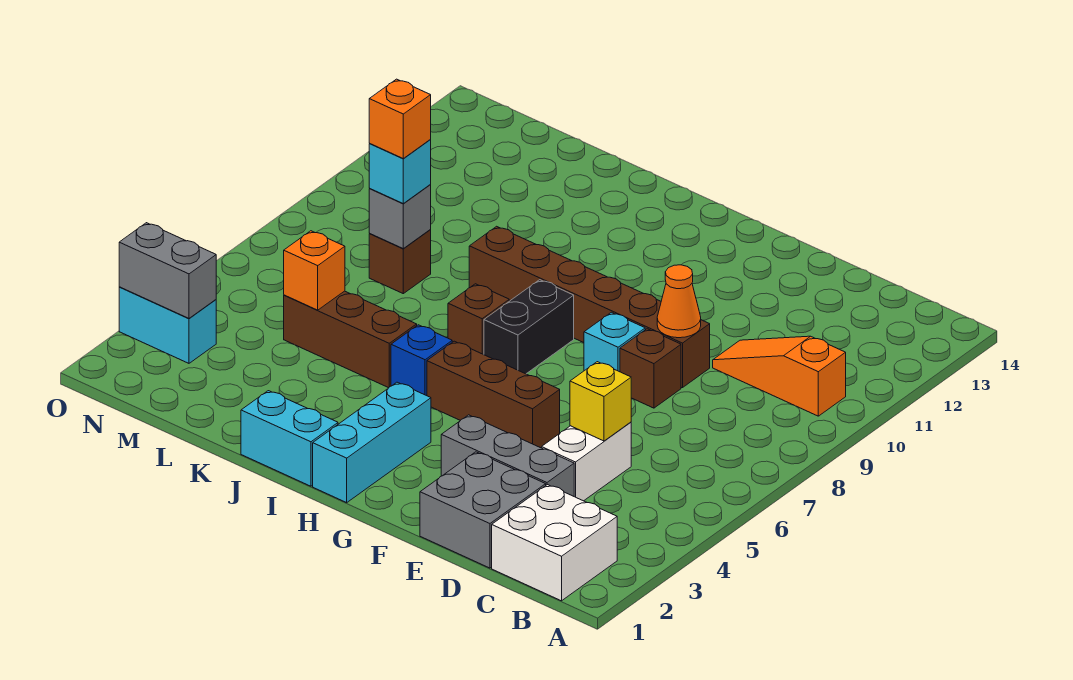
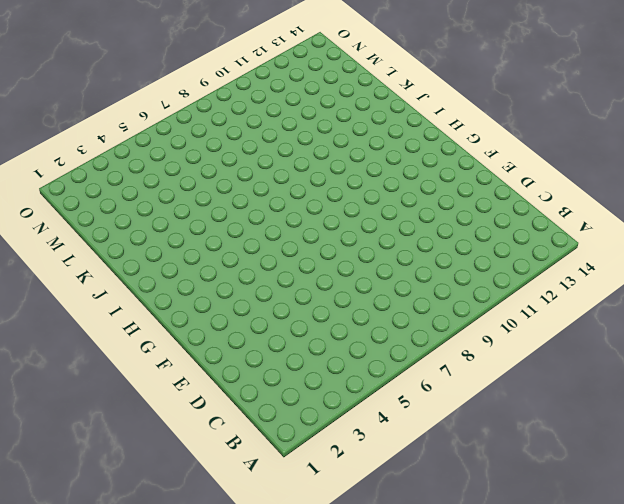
none -> white brick B1:C2 level 1
none -> orange slope B10:D10 level 1 top B
none -> grey brick D1:E2 level 1

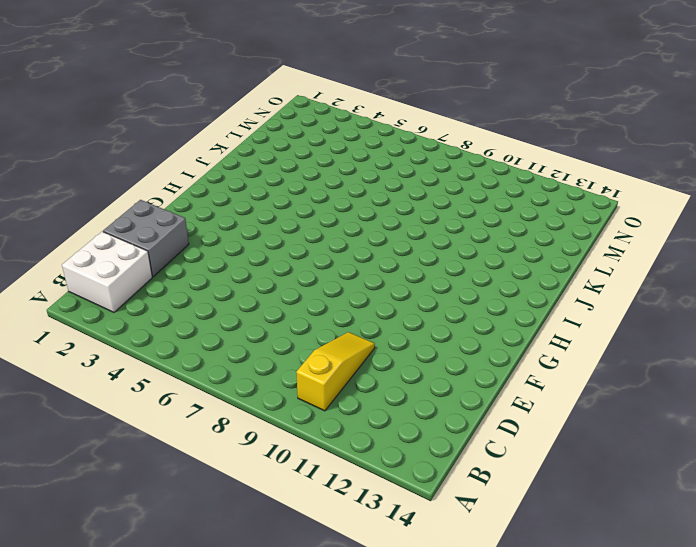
yellow slope B10:D10 level 1 top B -> orange slope B10:D10 level 1 top B
none -> grey brick D3:F3 level 1
none -> white brick D4:D5 level 1
none -> brown brick E8 level 1

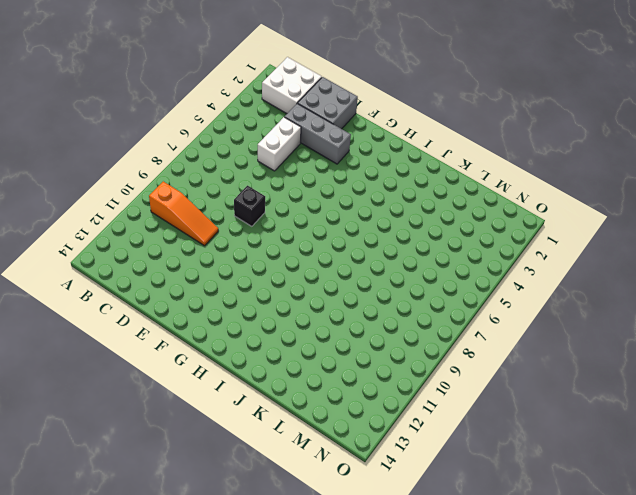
black brick E8 level 1 -> brown brick E8 level 1
none -> brown brick E9:J9 level 1
none -> brown brick F5:H5 level 1
none -> cyan brick F8 level 1

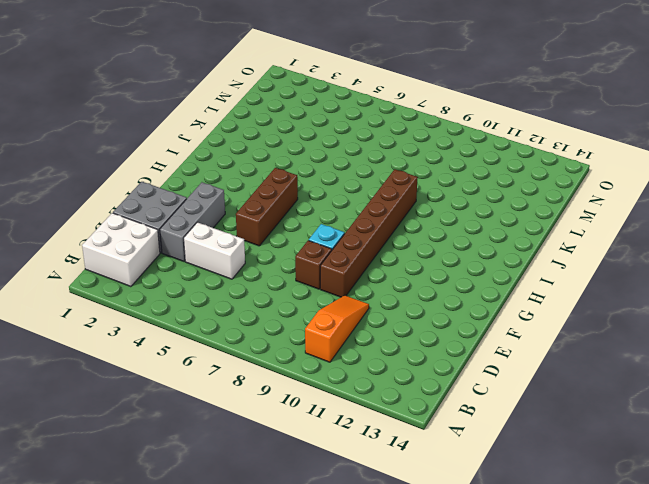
none -> cyan brick H1:H3 level 1
none -> black brick H7:H8 level 1
none -> cyan brick I1:J1 level 1

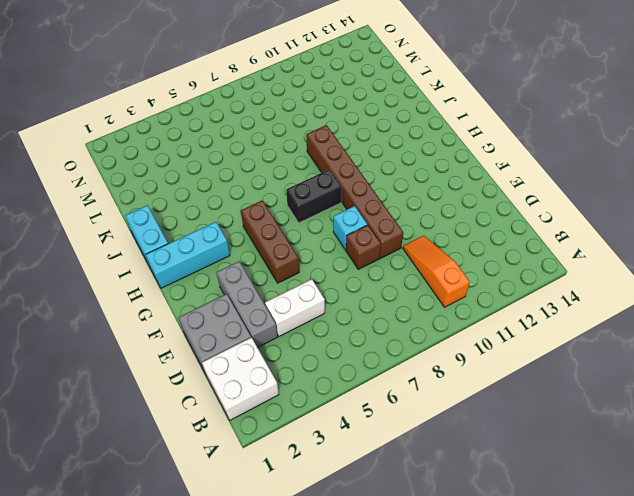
none -> blue brick I5 level 1
none -> brown brick I7 level 1
none -> brown brick J5:L5 level 1

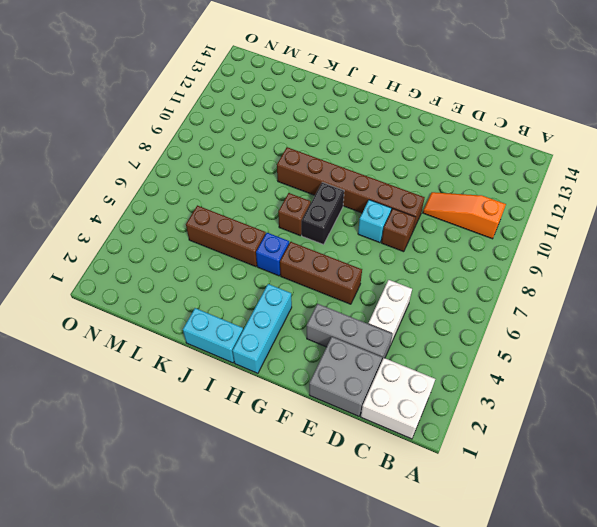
none -> brown brick L8 level 1
none -> cyan brick N3:O3 level 1
none -> yellow brick D5 level 2

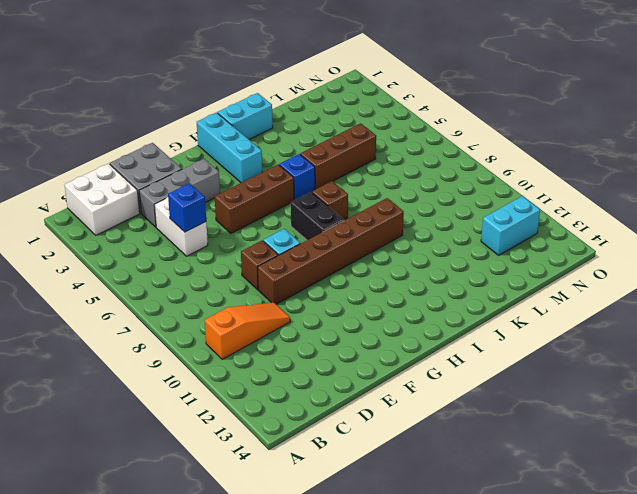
blue brick D5 level 2 -> yellow brick D5 level 2
cyan brick M12:N12 level 1 -> cyan brick N3:O3 level 1
none -> brown brick L8 level 1
none -> orange cone E9 level 2
none -> orange brick L5 level 2

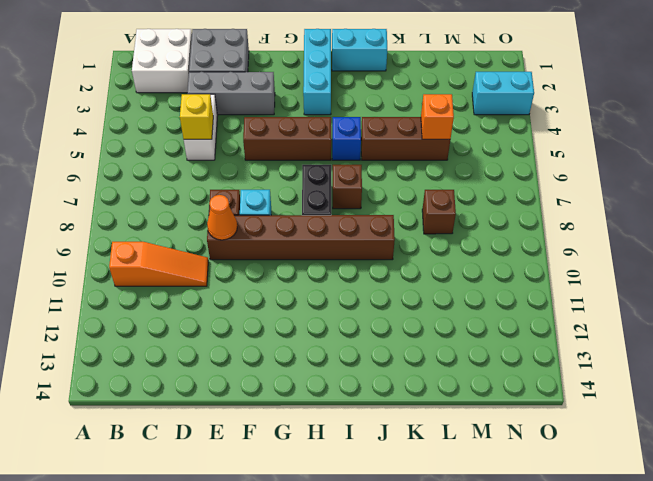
none -> grey brick L8 level 2
none -> grey brick N3:O3 level 2
none -> cyan brick L8 level 3

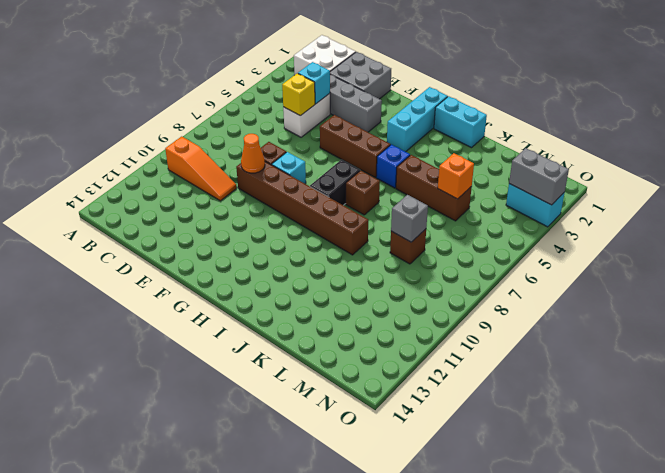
cyan brick D4 level 2 -> cyan brick L8 level 3
none -> orange brick L8 level 4

